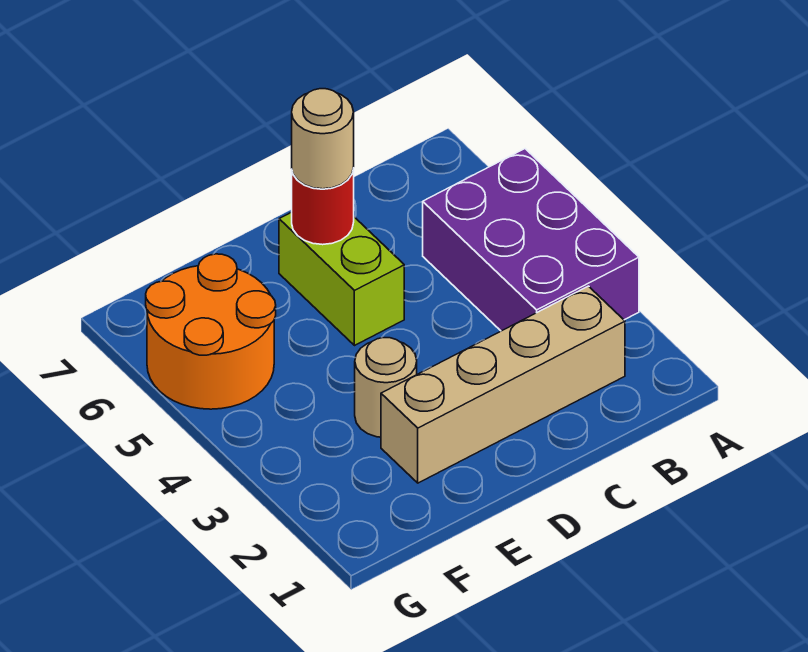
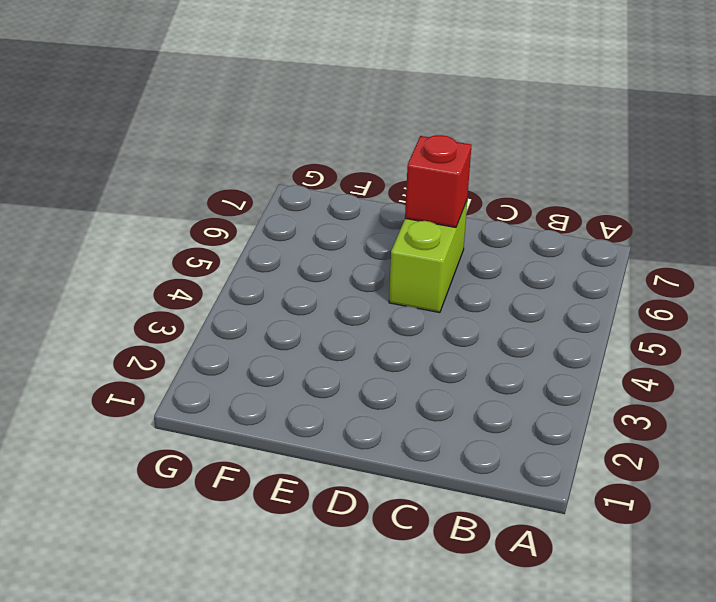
red brick D6 level 2 -> red round brick D6 level 2
none -> purple brick A3:B5 level 1
none -> tan brick B2:E2 level 1

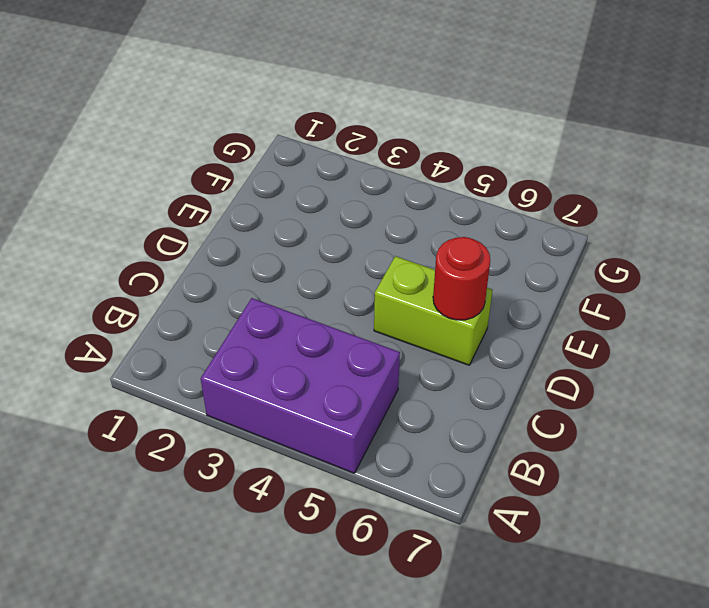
none -> tan brick B2:E2 level 1
none -> tan round brick E3 level 1

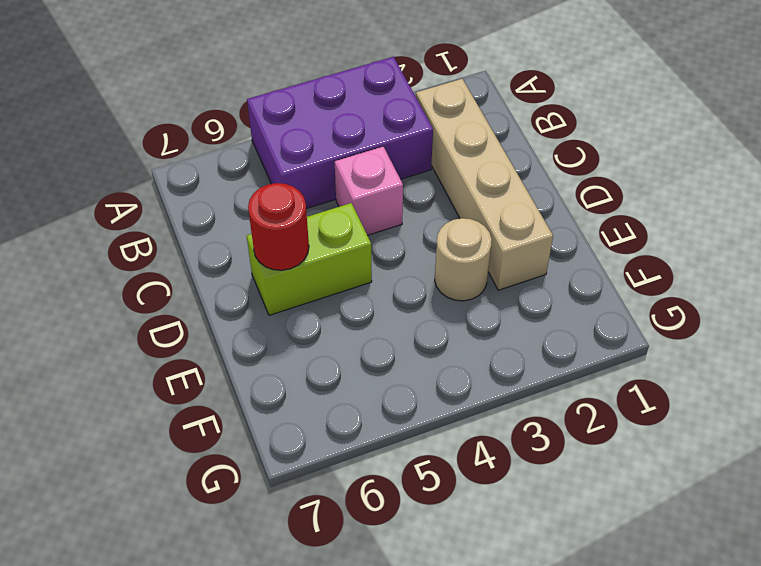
pink brick C4 level 1 -> none
none -> orange round brick F5:G6 level 1
none -> tan round brick D6 level 3

